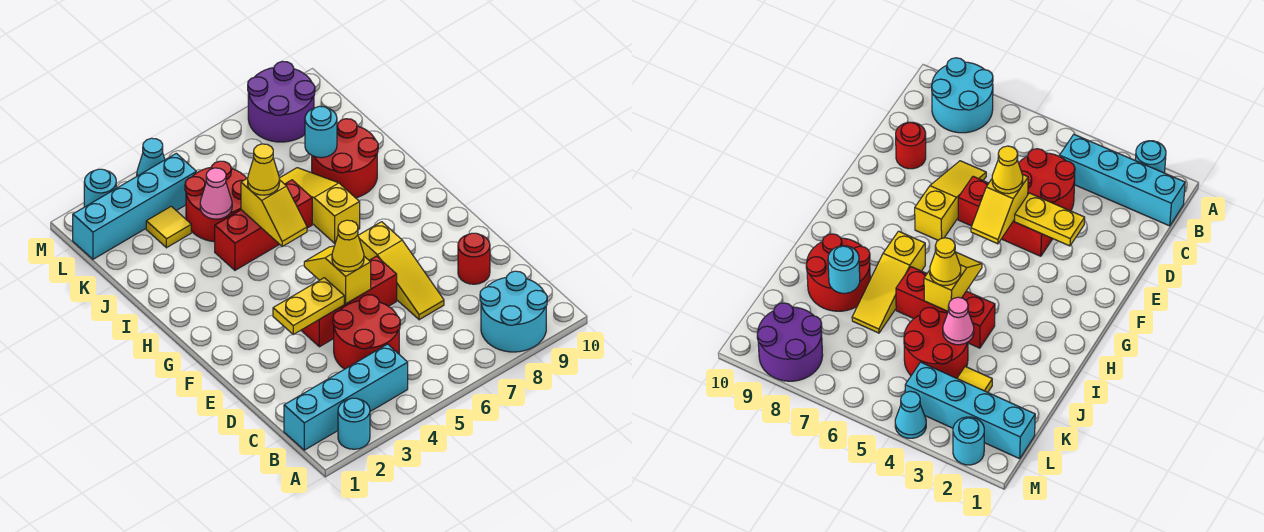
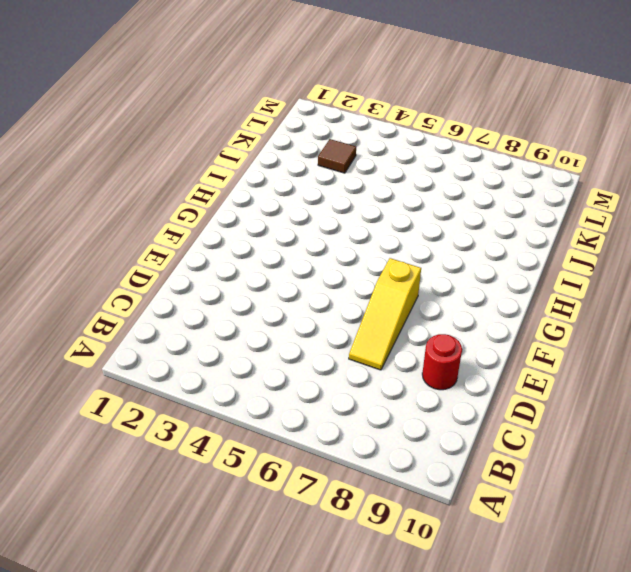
brown tile K3 level 1 -> yellow tile K3 level 1
none -> cyan round brick A2 level 1
none -> cyan round brick A8:B9 level 1
none -> cyan brick B1:B4 level 1

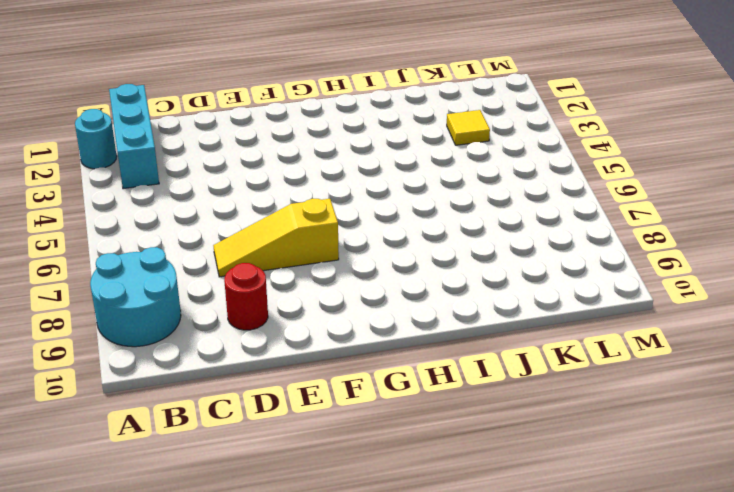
cyan brick B1:B3 level 1 -> cyan brick B1:B4 level 1
none -> red round brick C4:D5 level 1
none -> red brick E4:E6 level 1
none -> yellow slope H7:J7 level 1 top H

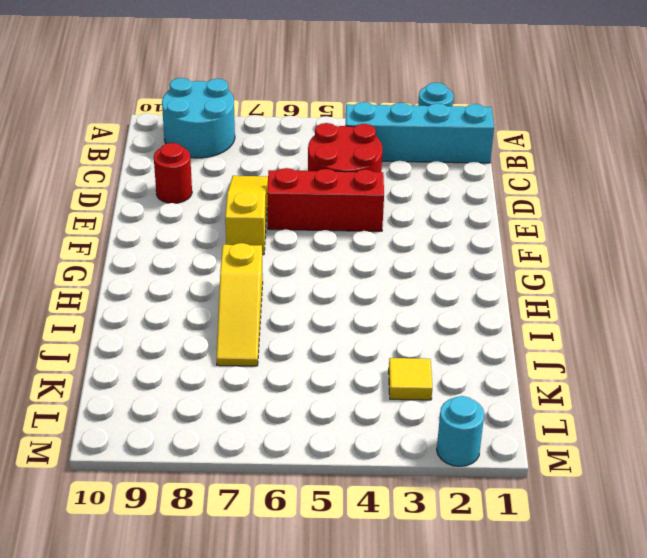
none -> red brick I4:I6 level 1
none -> red round brick I8:J9 level 1
none -> red round brick J4:K5 level 1

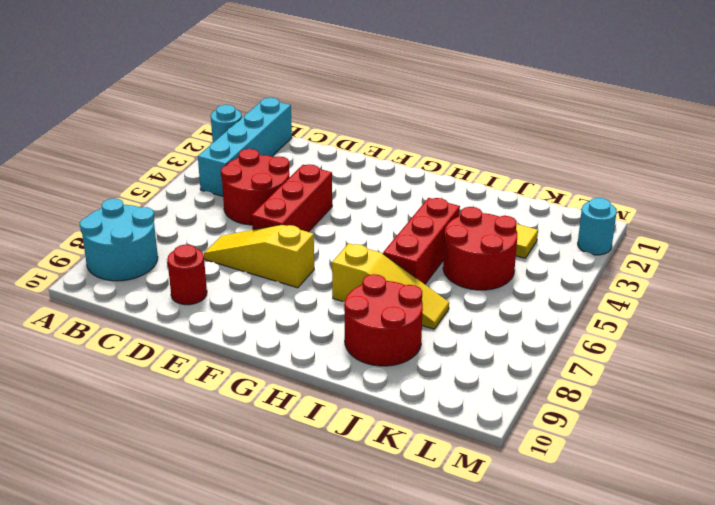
none -> cyan brick L1:L4 level 1
none -> purple round brick L8:M9 level 1
none -> cyan cone M4 level 1

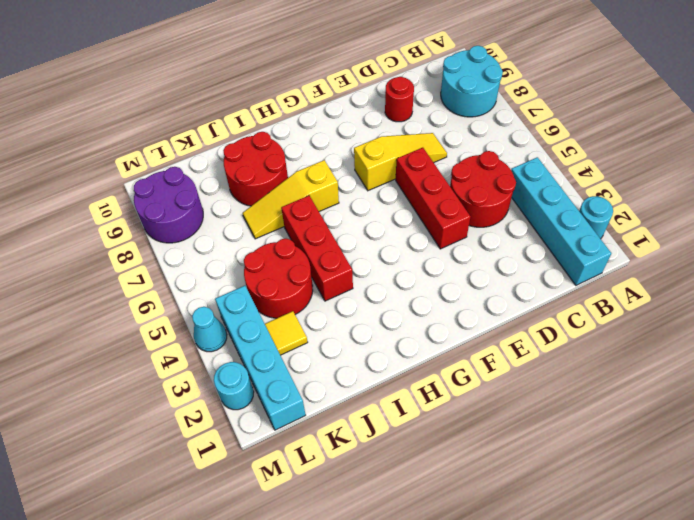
none -> yellow plate E3:E4 level 2
none -> yellow slope E5:F5 level 2 top E
none -> yellow slope H5:I5 level 2 top I

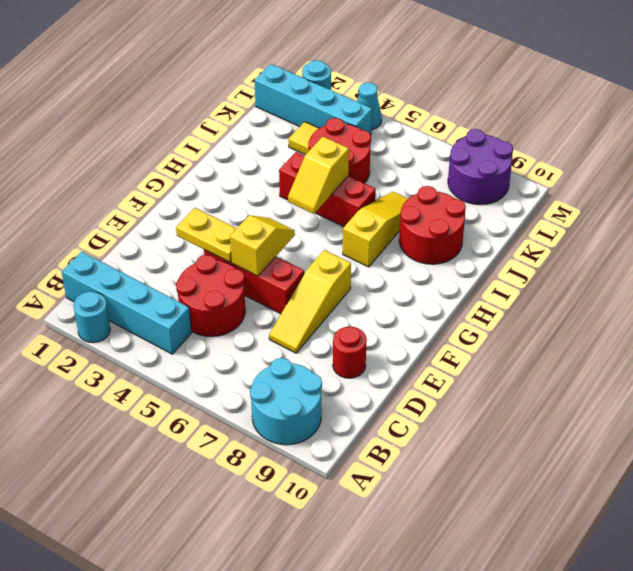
none -> pink cone J4 level 2
none -> cyan round brick J8 level 2
none -> yellow cone E5 level 3

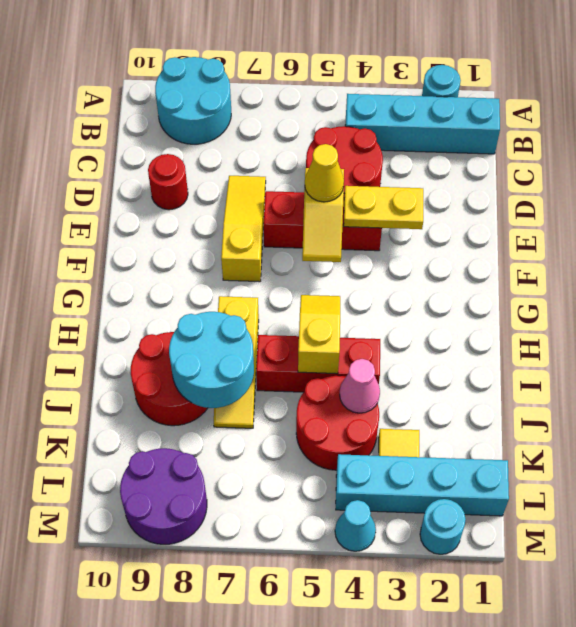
cyan round brick I7:J8 level 2 -> cyan round brick J8 level 2
none -> yellow cone I5 level 3

